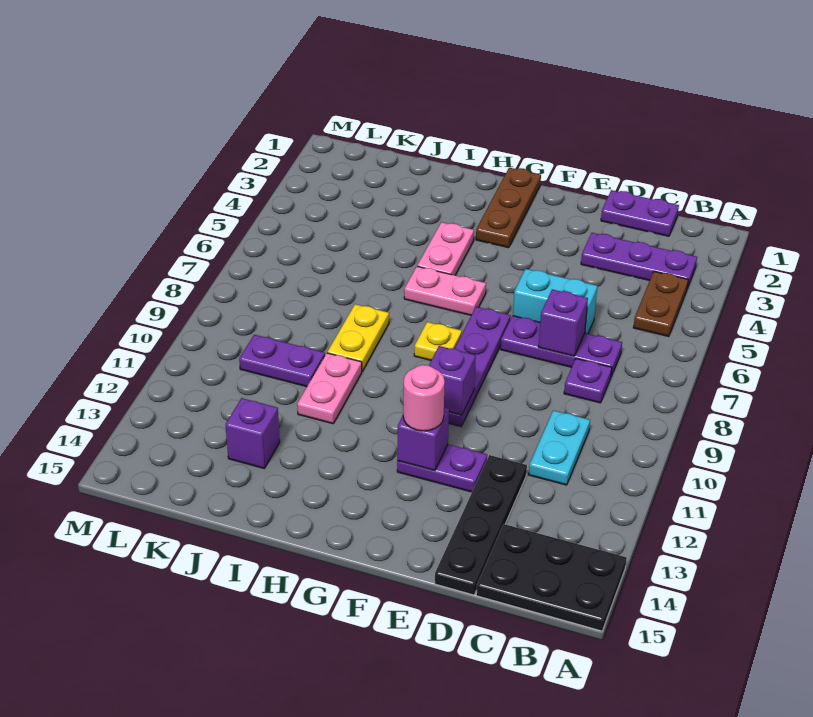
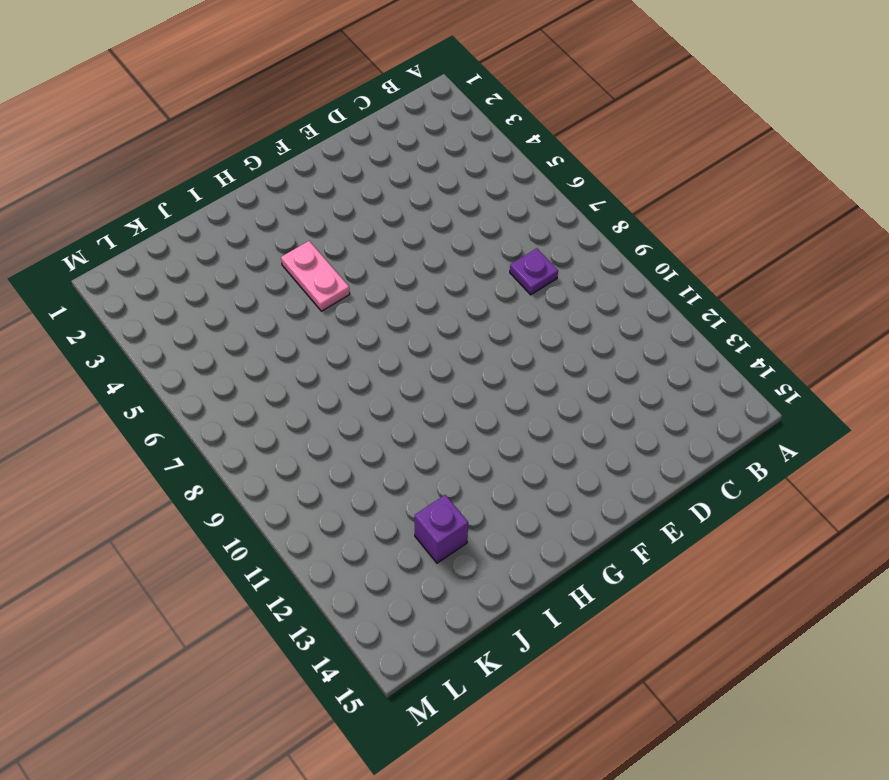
none -> black plate A14:C15 level 1
none -> purple plate B3:D3 level 1
none -> brown plate B4:B5 level 1

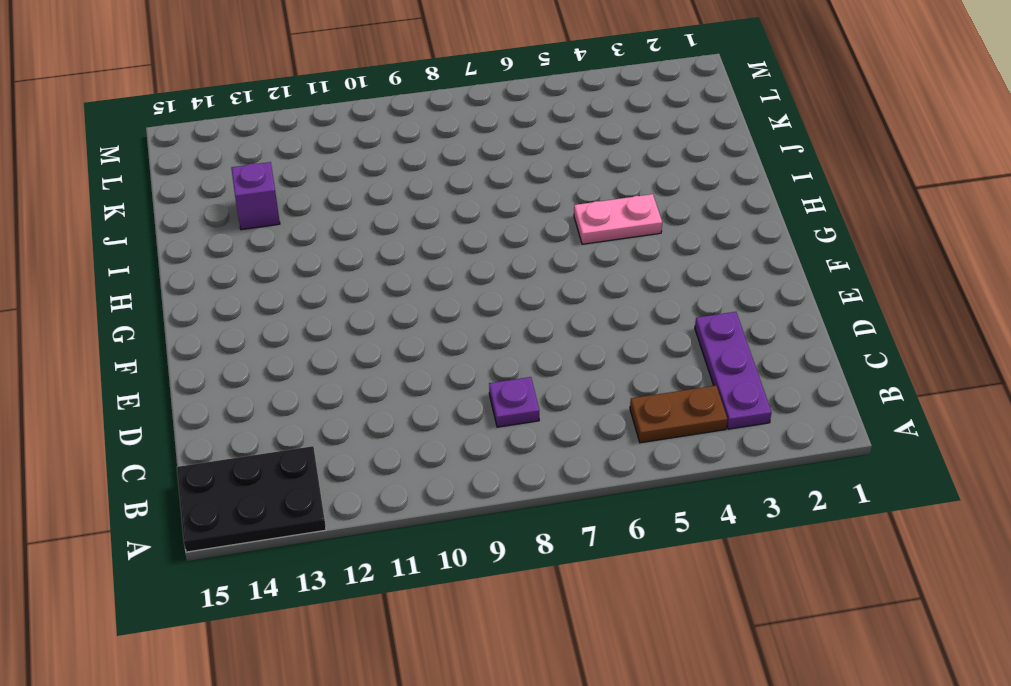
black plate A13:B15 level 1 -> black plate A14:C15 level 1
none -> purple plate C1:D1 level 1
none -> purple plate C7:E7 level 1
none -> cyan plate C10:C11 level 1

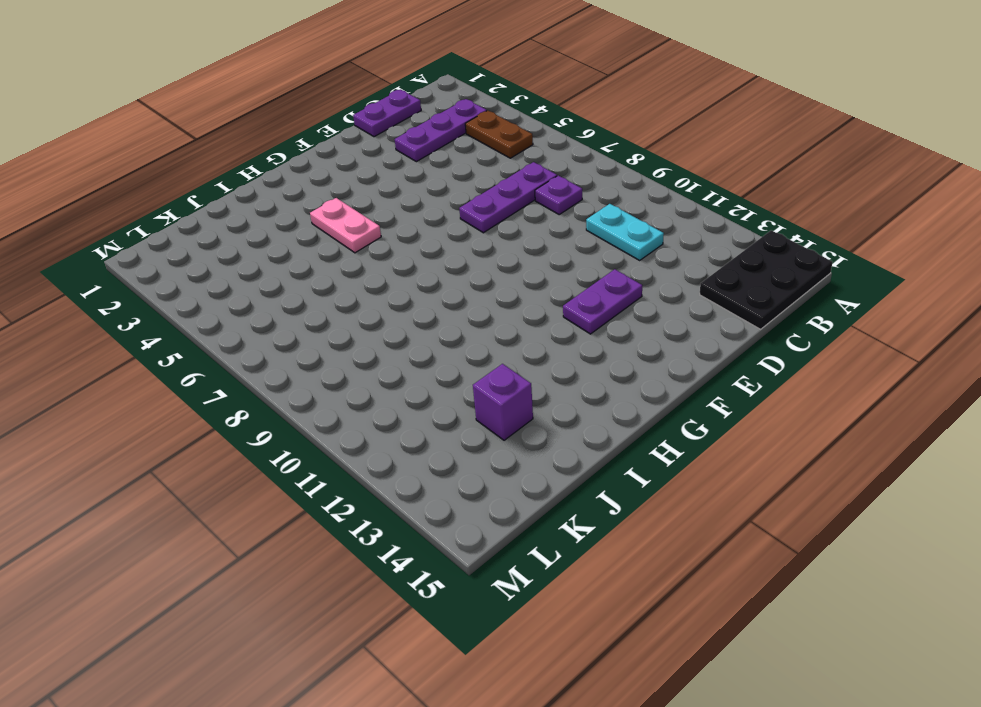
none -> cyan brick D6:E6 level 1
none -> black plate D12:D15 level 1
none -> purple plate F7:F10 level 1

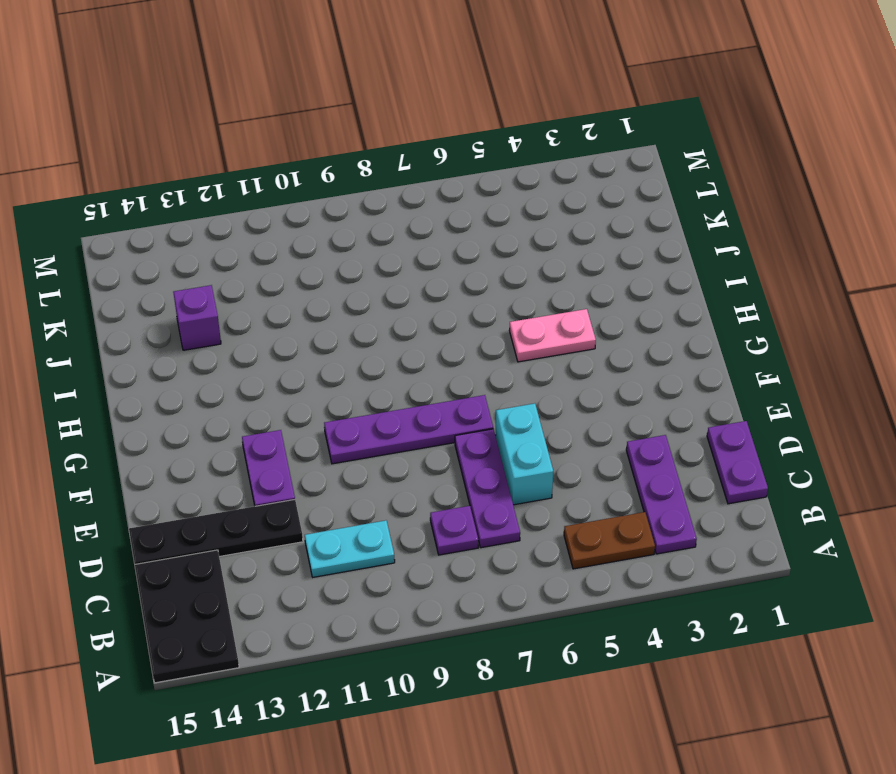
none -> brown plate G1:G3 level 1
none -> pink plate G6:H6 level 1
none -> yellow plate G8 level 1

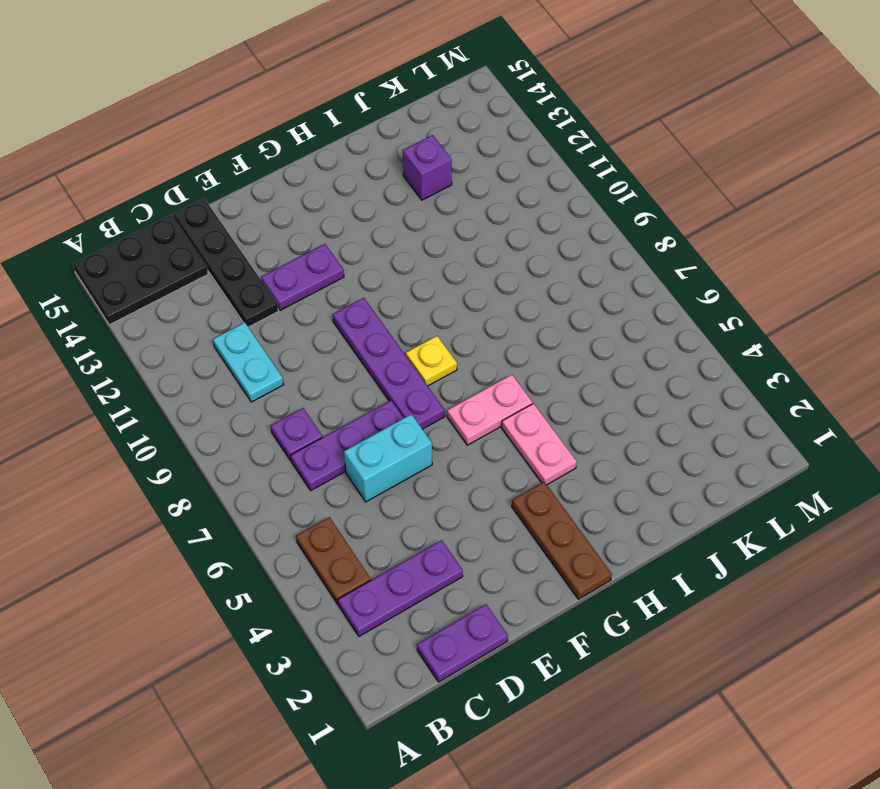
none -> yellow plate I8:I9 level 1
none -> pink plate I10:I11 level 1
none -> purple plate J10:K10 level 1

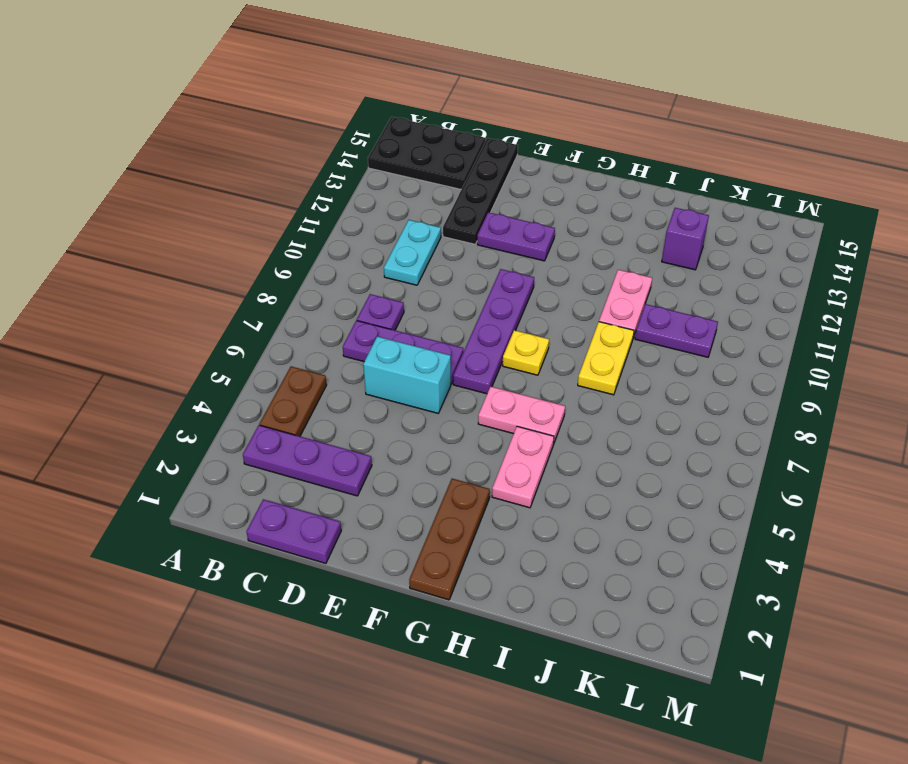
none -> purple brick D7 level 2
none -> purple brick F10 level 2
none -> purple brick F12 level 2

